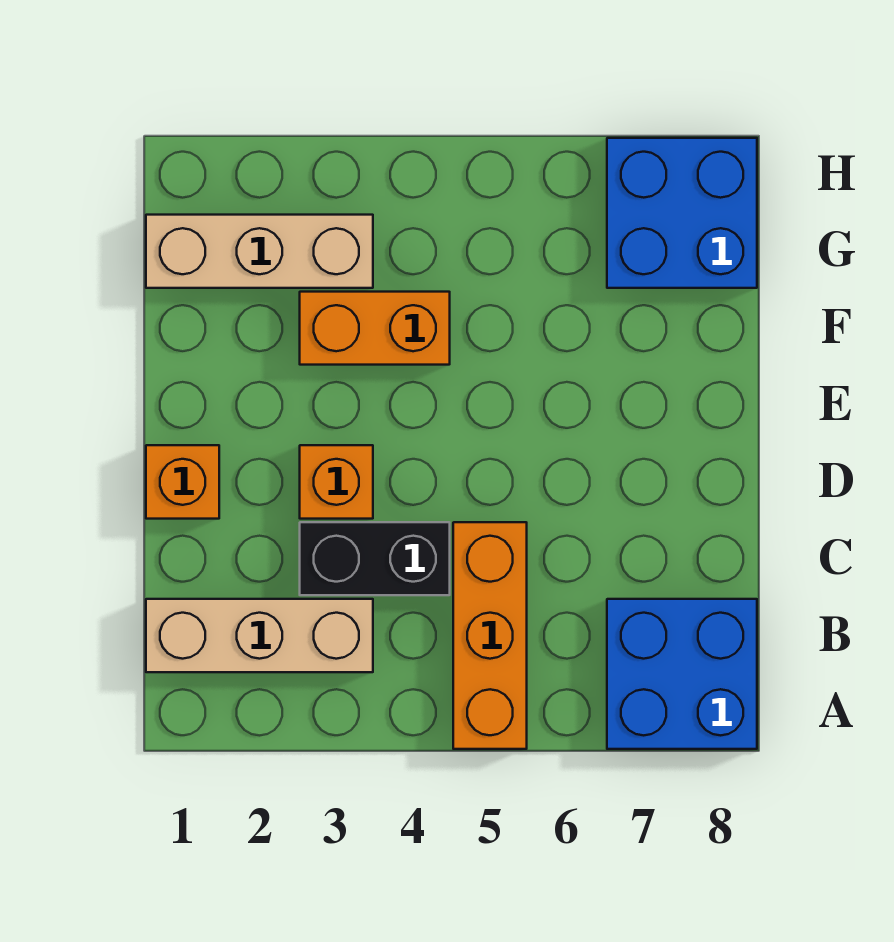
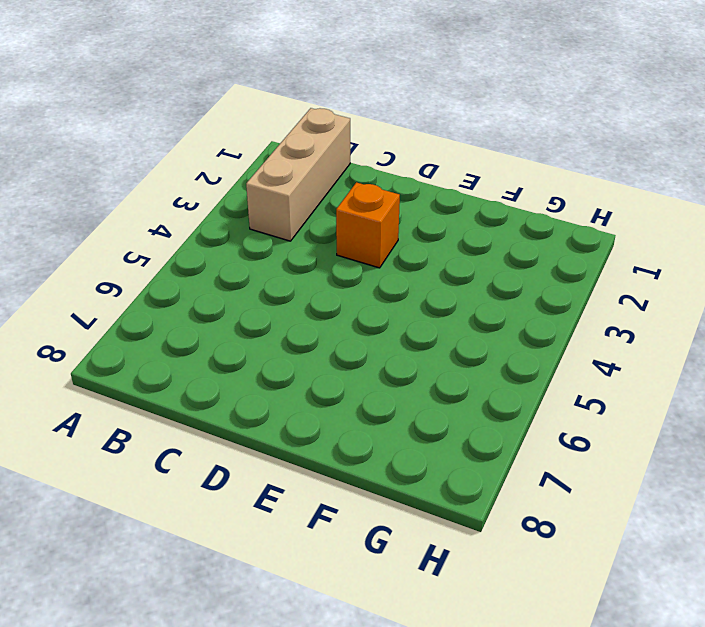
none -> orange brick A5:C5 level 1
none -> blue brick A7:B8 level 1

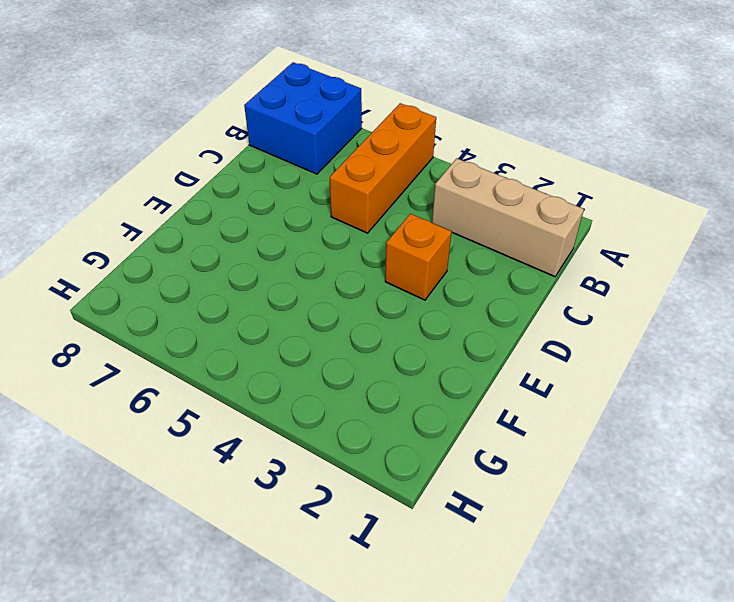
none -> black brick C3:C4 level 1
none -> orange brick D1 level 1

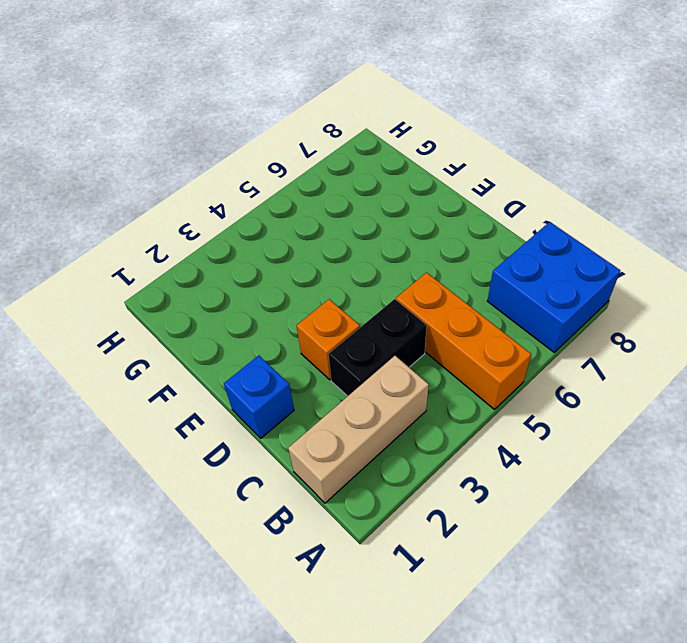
blue brick D1 level 1 -> orange brick D1 level 1
none -> orange brick F3:F4 level 1
none -> tan brick G1:G3 level 1

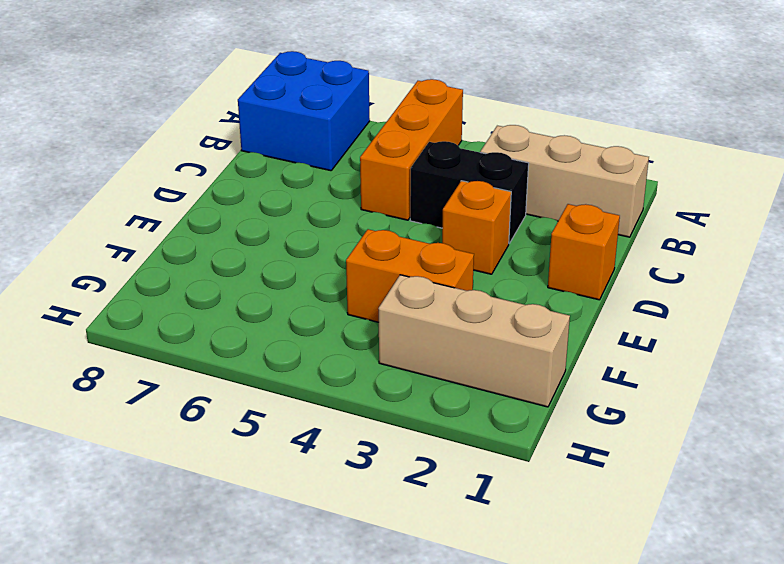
none -> blue brick G7:H8 level 1

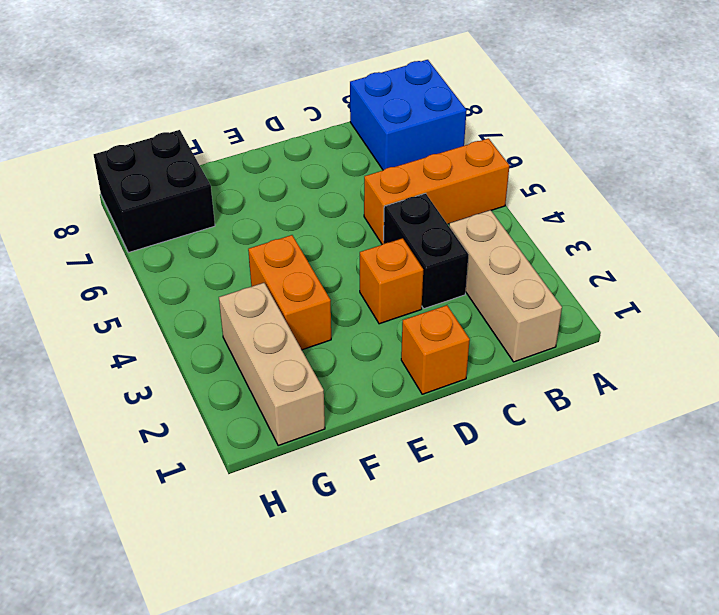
black brick G7:H8 level 1 -> blue brick G7:H8 level 1

